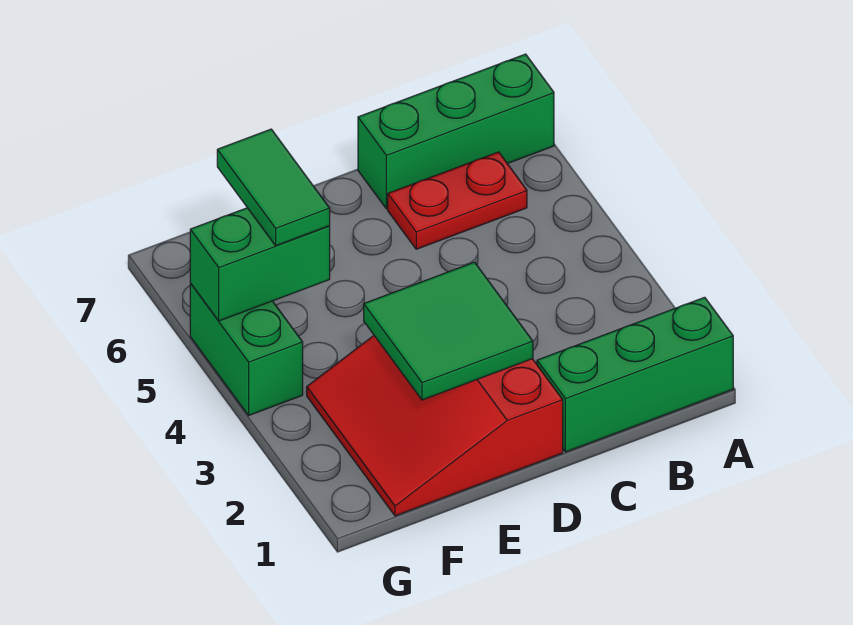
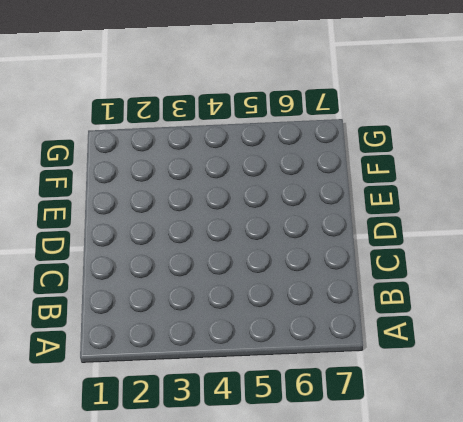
none -> green brick A1:C1 level 1
none -> green brick A7:C7 level 1

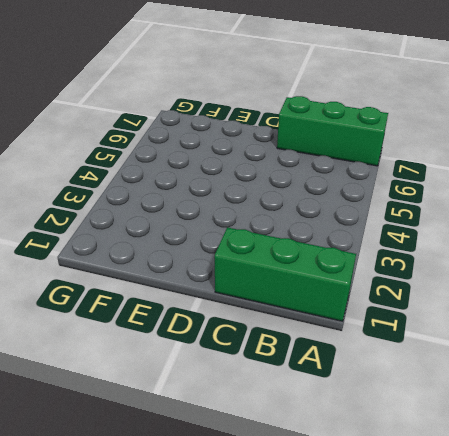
none -> red plate B6:C6 level 1
none -> red slope D1:F3 level 1 top D

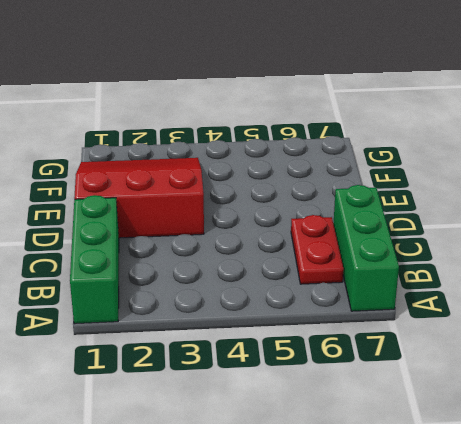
none -> green brick G4:G5 level 1
none -> green tile D2:E3 level 2

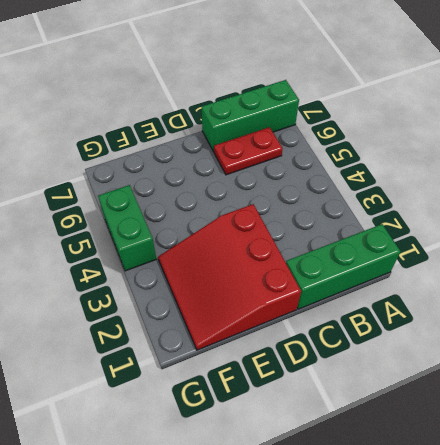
none -> green tile D2:E3 level 2
none -> green brick F5:G5 level 2

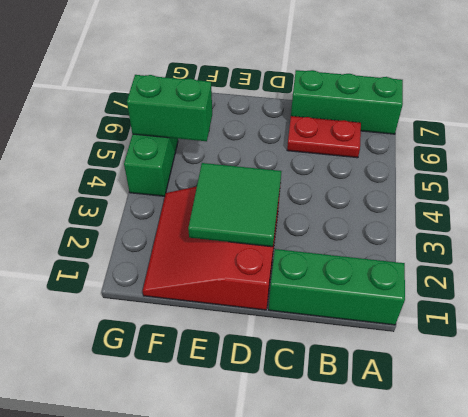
none -> green tile F5:F6 level 3

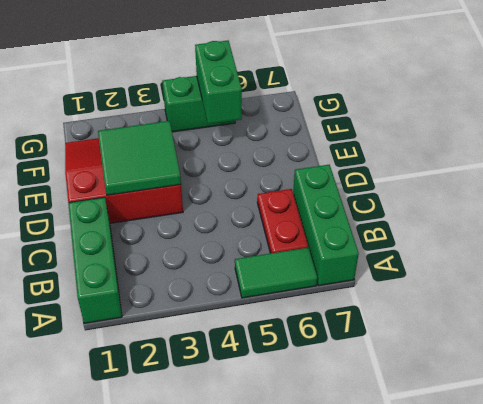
green tile A5:A6 level 1 -> green tile F5:F6 level 3

